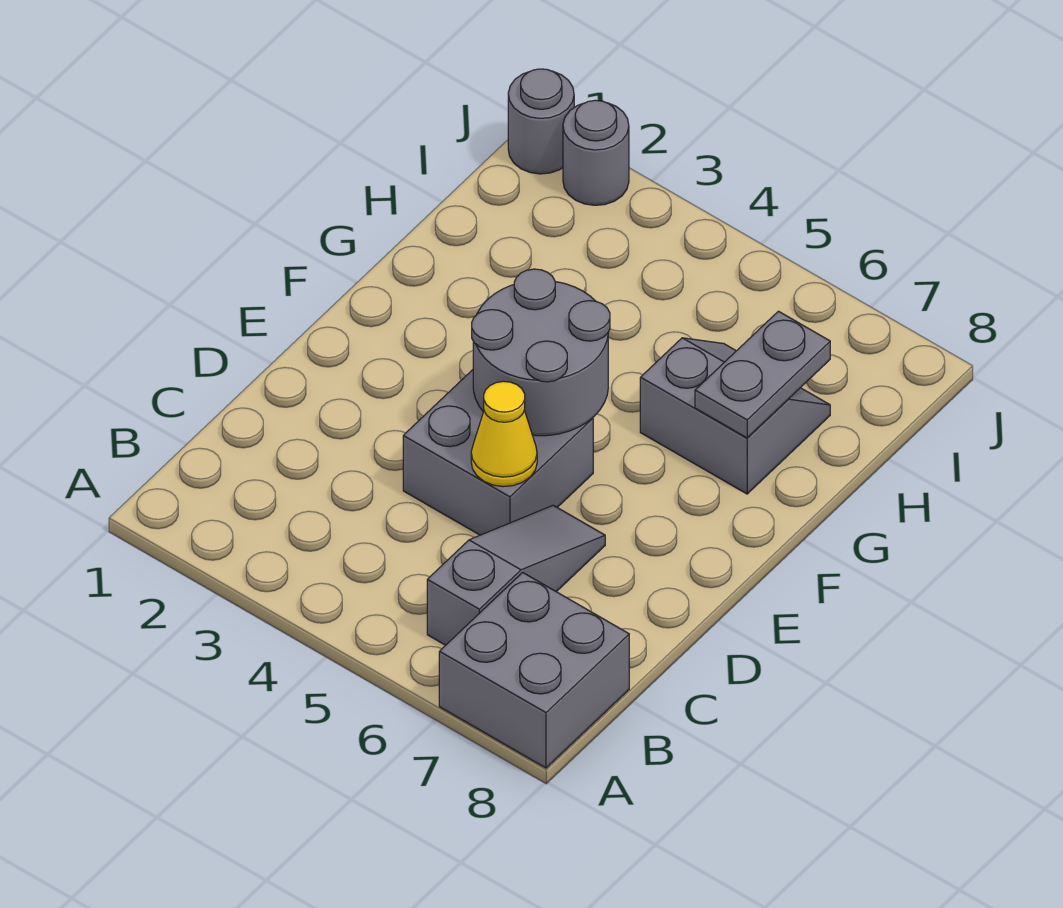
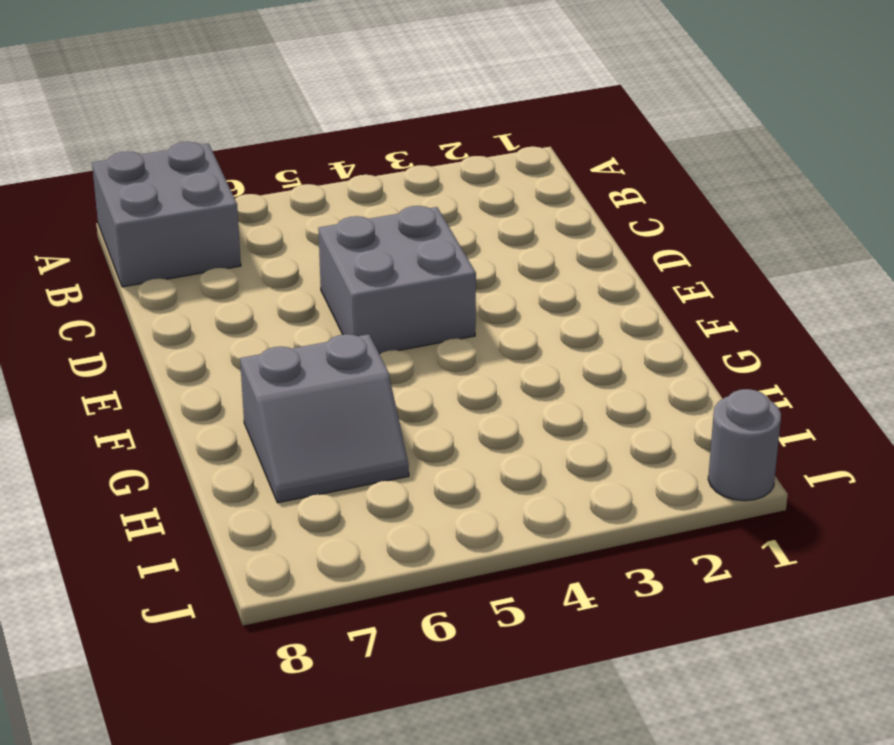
none -> grey slope B6:D6 level 1 top B
none -> grey round brick J2 level 1

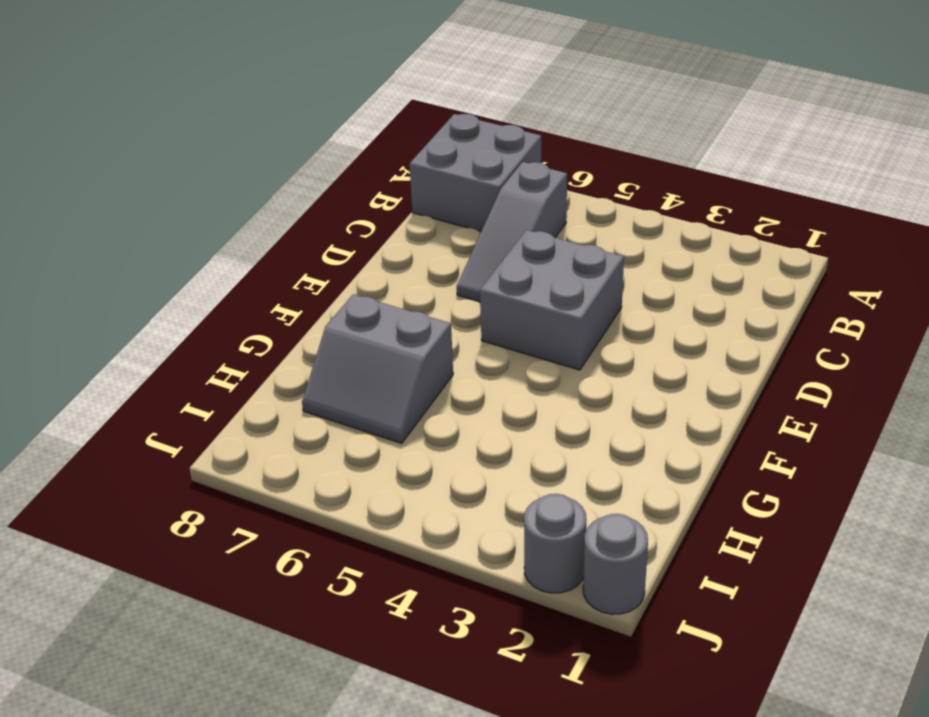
none -> yellow cone D5 level 2
none -> grey round brick E4:F5 level 2

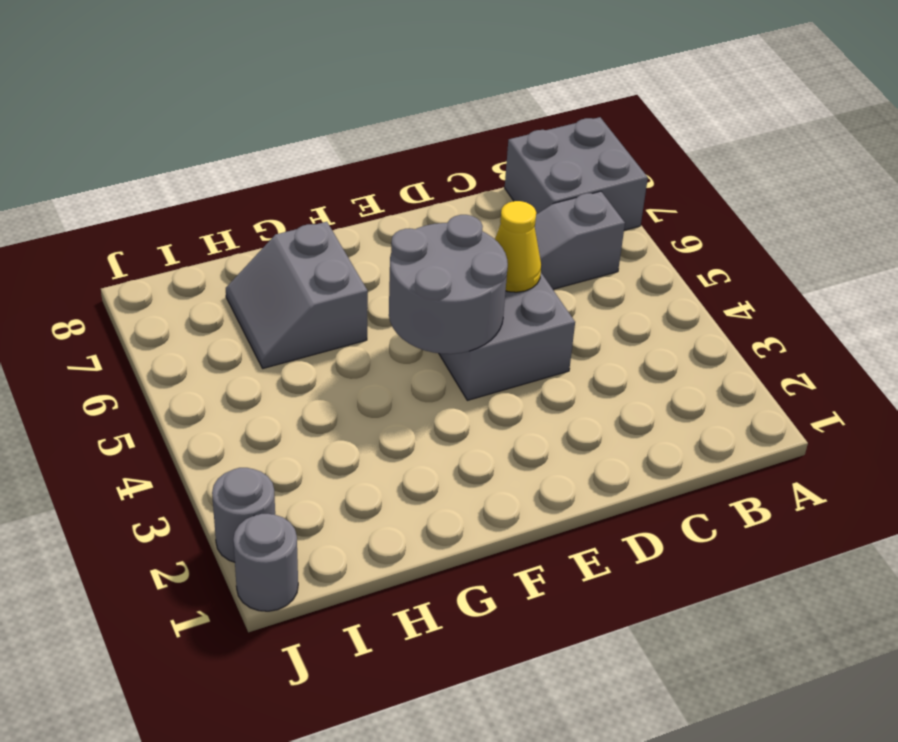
none -> grey plate G7:H7 level 2

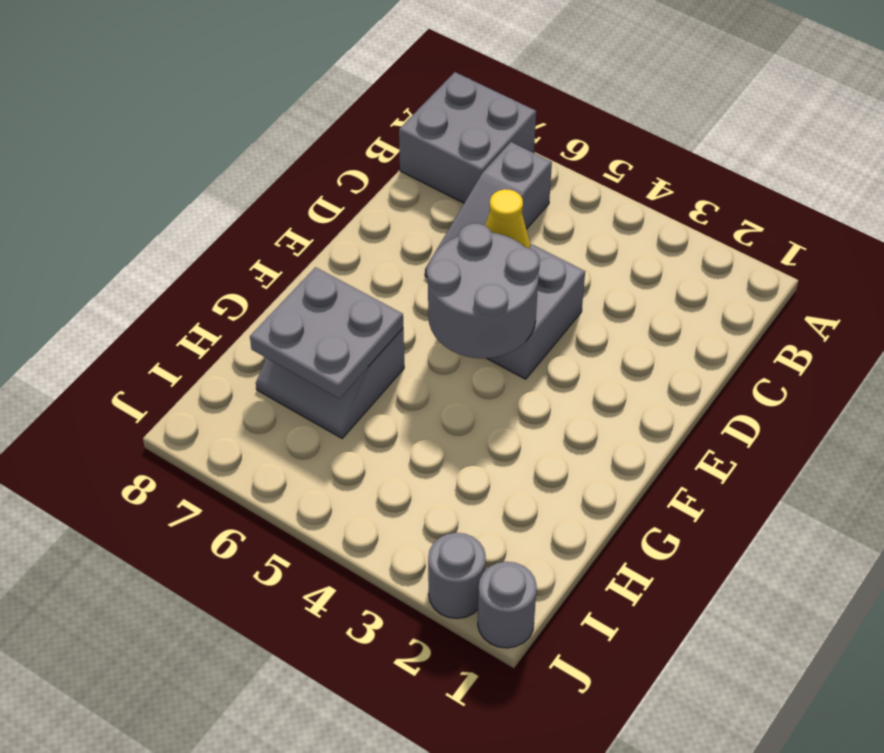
grey plate G6:H7 level 2 -> grey plate G7:H7 level 2

